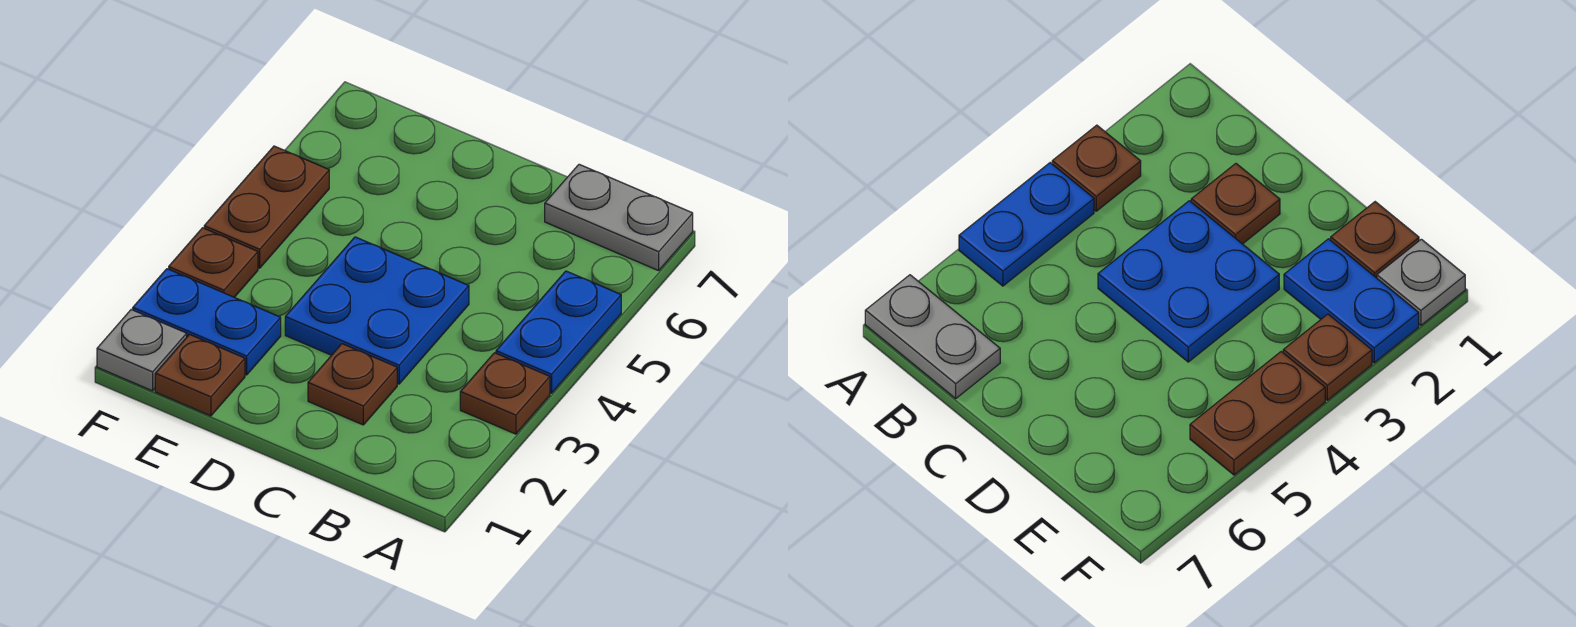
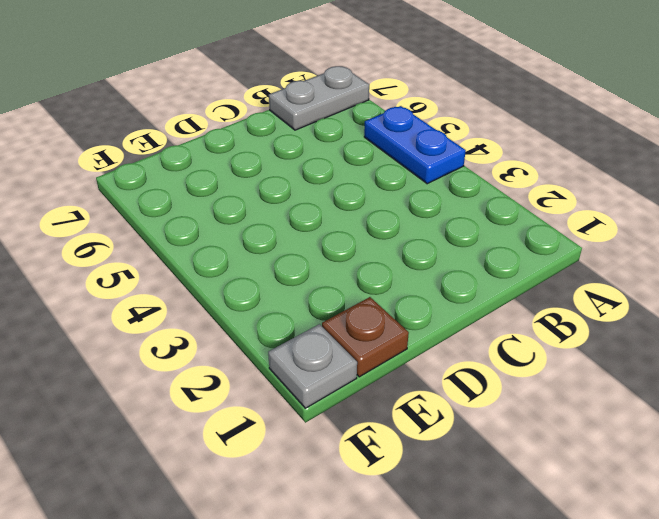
none -> brown plate A3 level 1
none -> brown plate C2 level 1

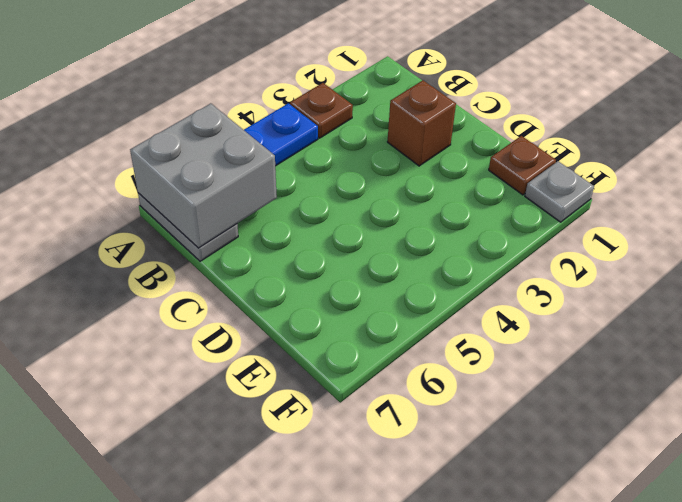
grey brick A6:B7 level 2 -> none
brown brick C2 level 1 -> brown plate C2 level 1
none -> blue plate C3:D4 level 1
none -> blue plate E2:F2 level 1

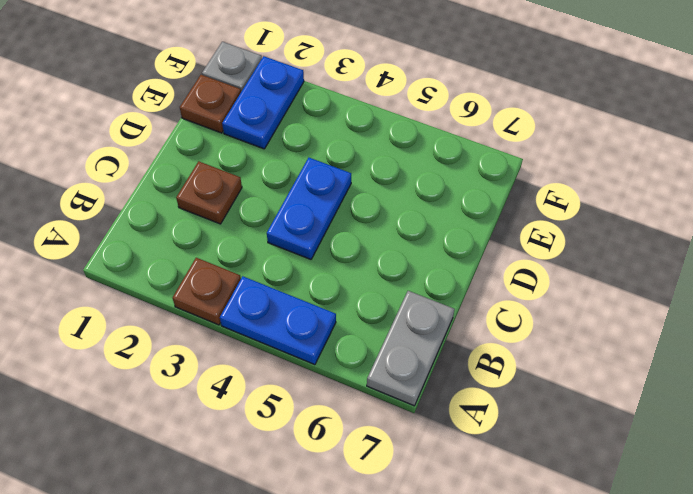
blue plate C4:D4 level 1 -> blue plate C3:D4 level 1
none -> brown plate F3 level 1
none -> brown plate F4:F5 level 1

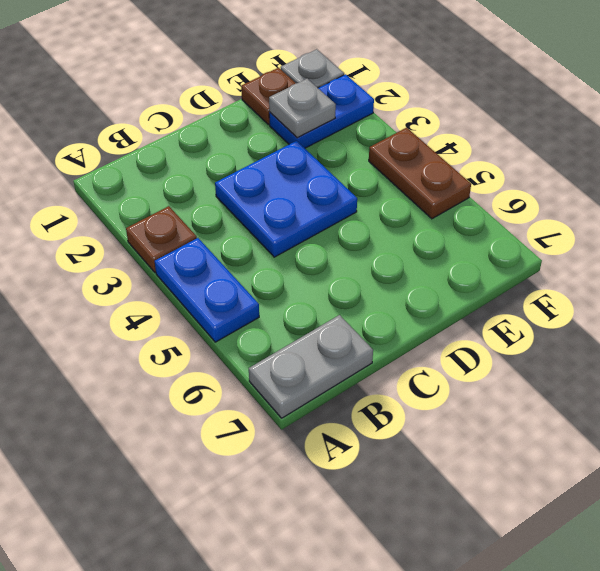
grey plate E2 level 2 -> none
none -> brown plate C2 level 1
none -> brown plate F3 level 1

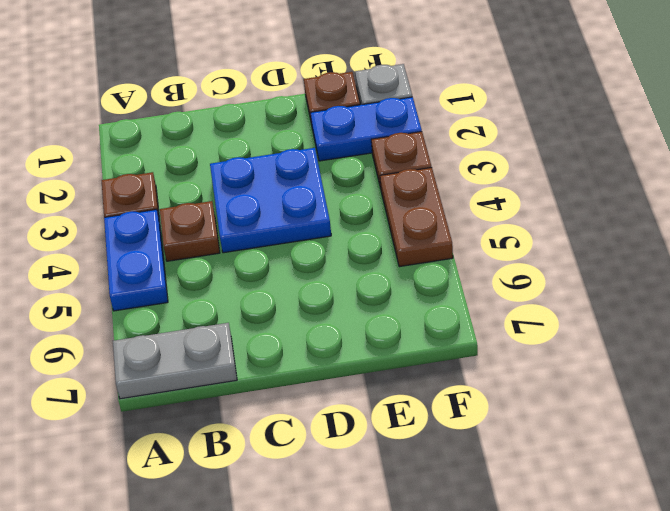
brown plate B4 level 1 -> brown plate C2 level 1

